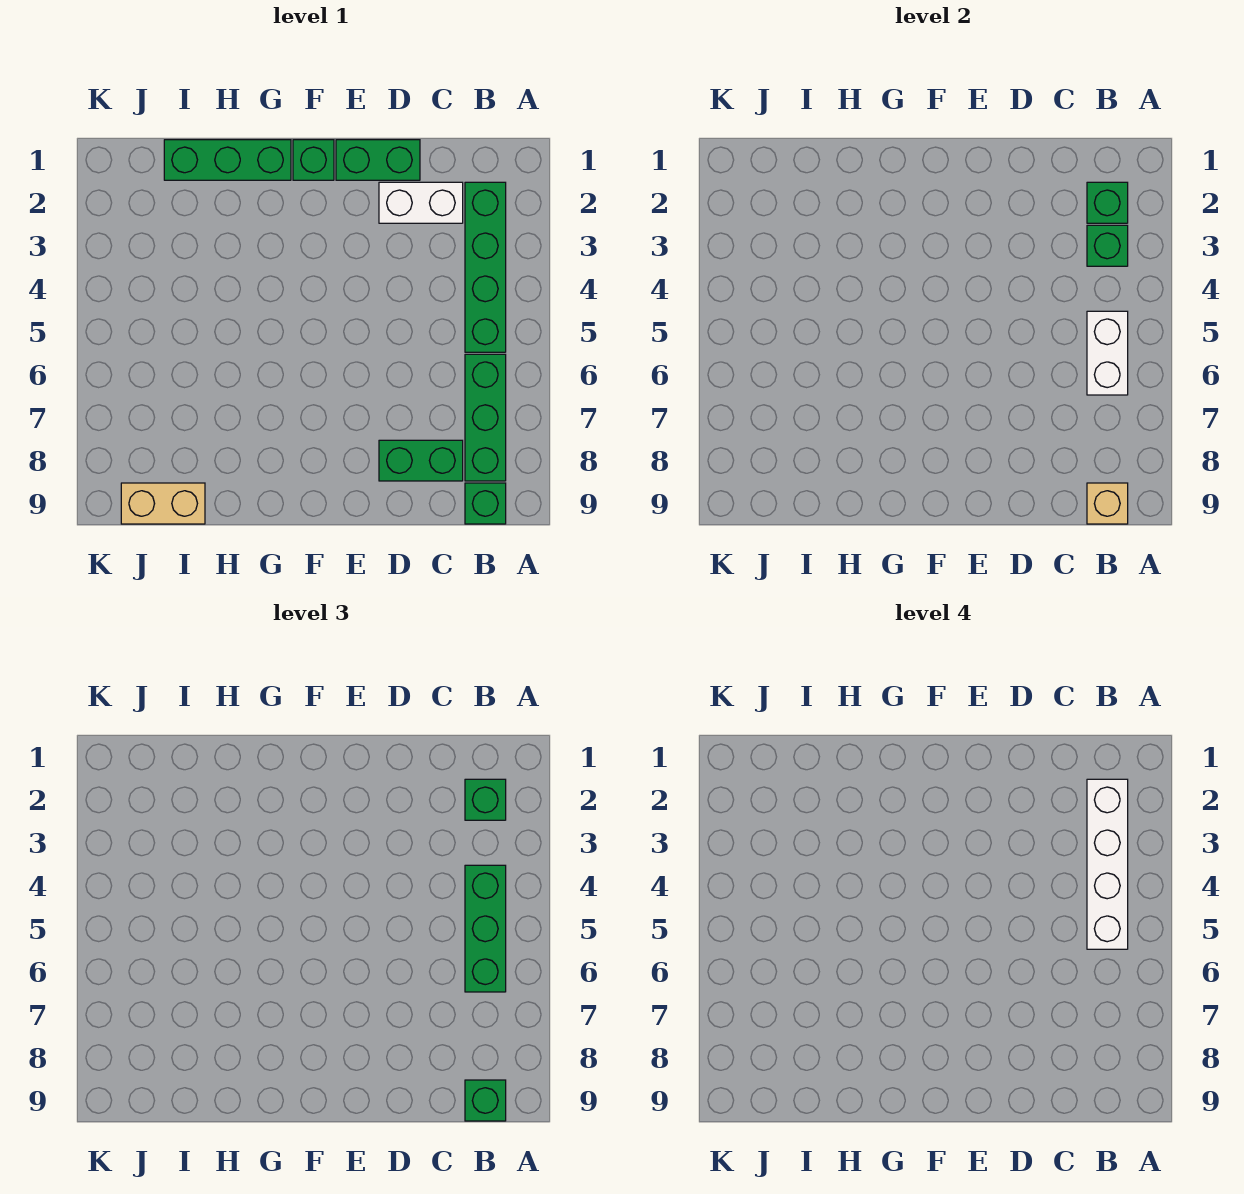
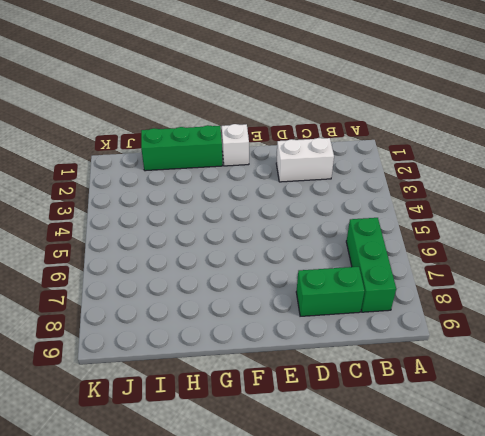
white brick F1 level 1 -> green brick F1 level 1
none -> green brick B2:B5 level 1
none -> green brick B9 level 1
none -> green brick D1:E1 level 1

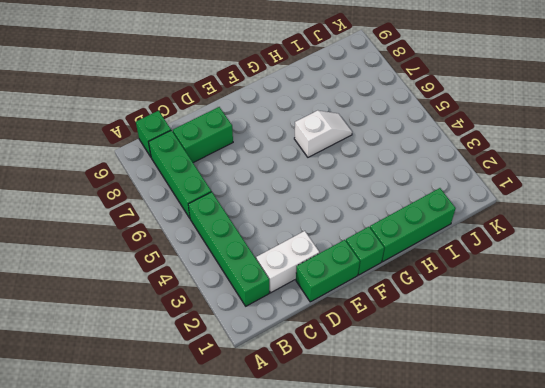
white slope G6:H6 level 1 top G -> none
none -> tan brick I9:J9 level 1
none -> green brick B2 level 2
none -> green brick B3 level 2

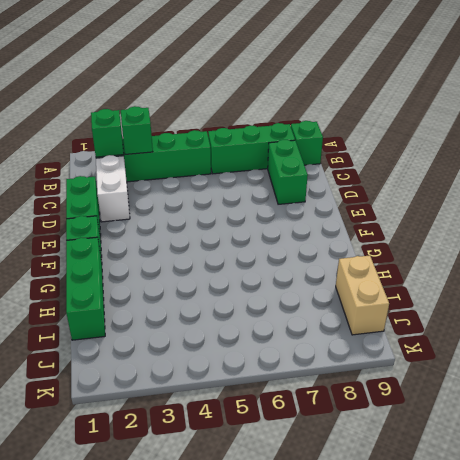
none -> white brick B5:B6 level 2
none -> tan brick B9 level 2
none -> green brick B2 level 3

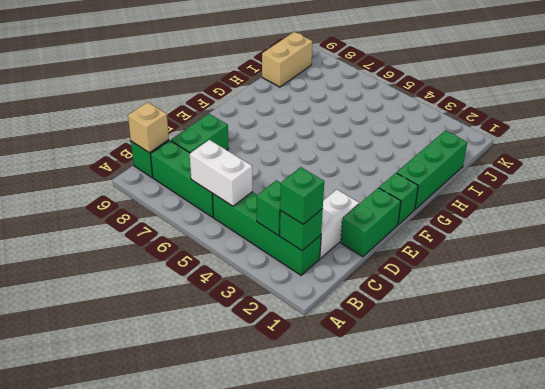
none -> green brick B4:B6 level 3
none -> green brick B9 level 3
none -> white brick B2:B5 level 4

